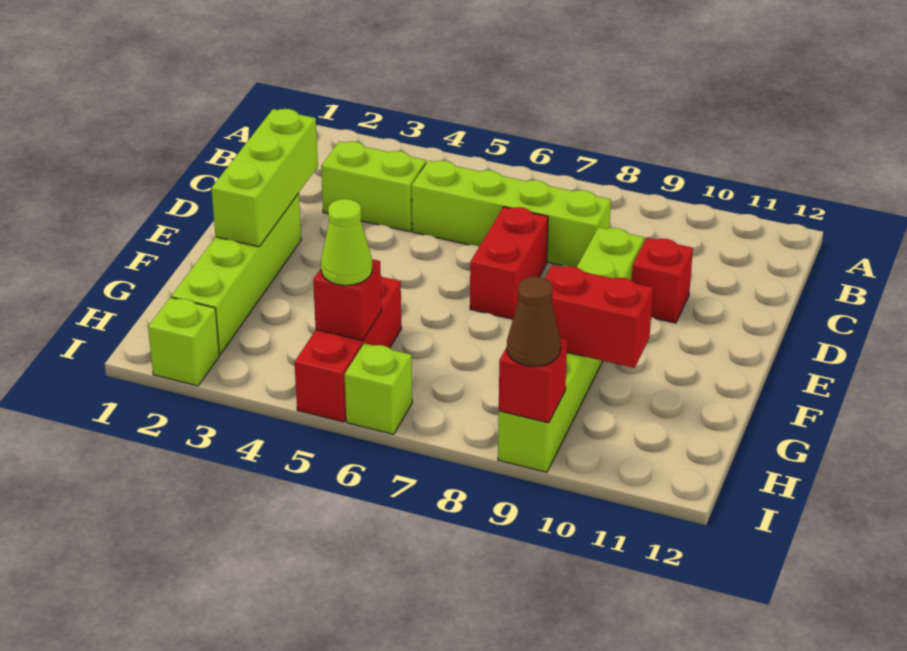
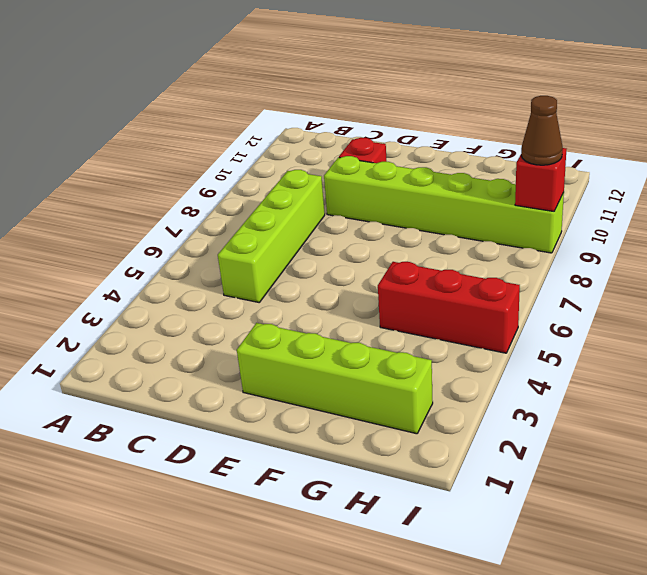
none -> lime brick C3:C4 level 1
none -> red brick D7:E7 level 1
none -> lime brick I2 level 1

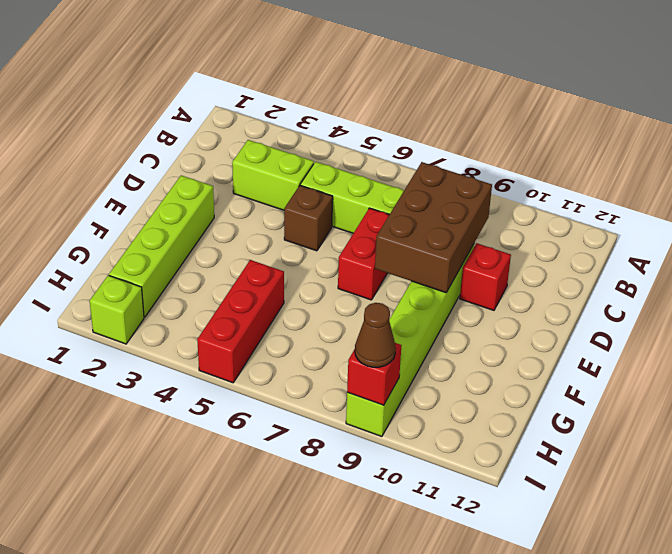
brown brick C8:E9 level 2 -> none
brown brick D5 level 1 -> none
none -> lime brick I6 level 1
none -> lime brick D2:F2 level 2
none -> red brick G9:G10 level 2

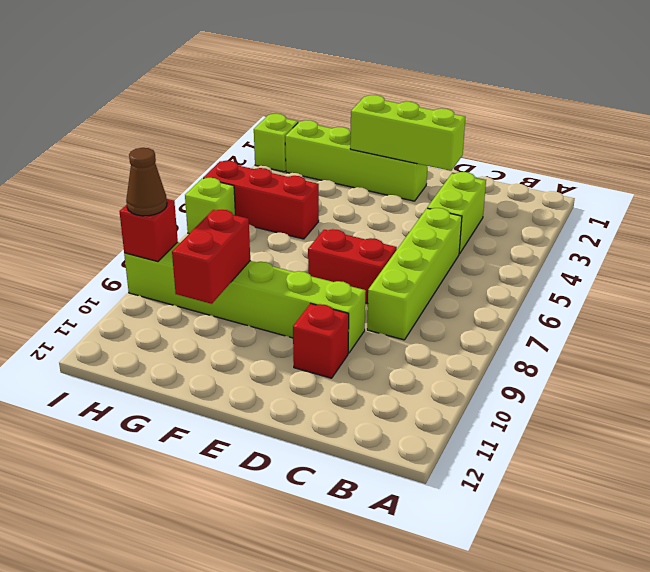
none -> red brick H5 level 2
none -> lime cone H5 level 3

